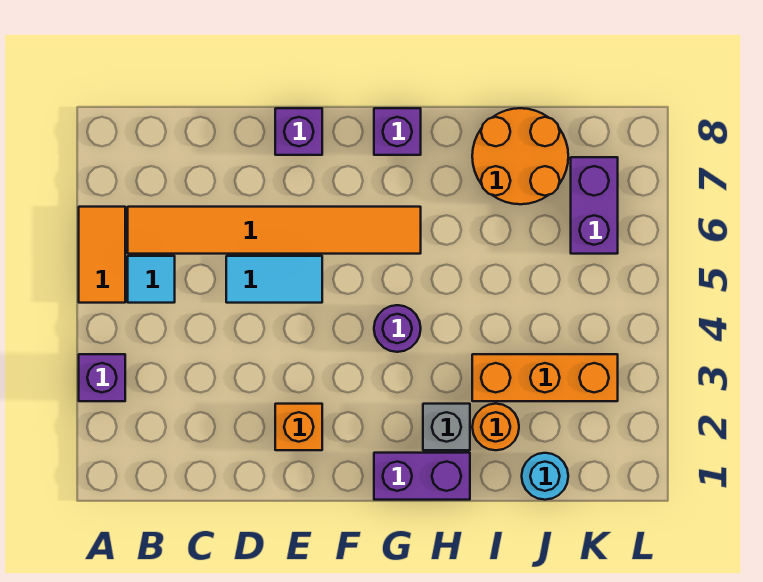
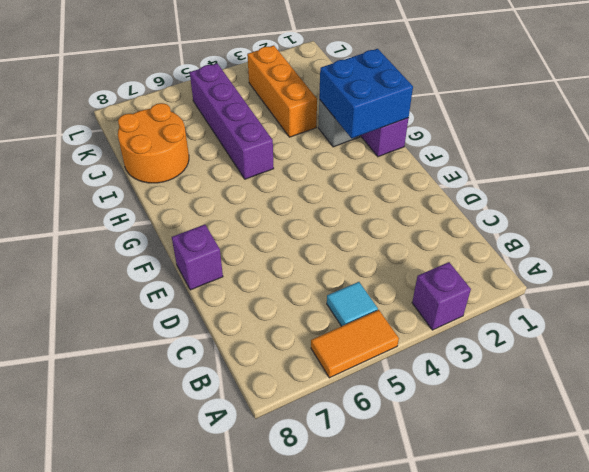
blue brick G1:H2 level 2 -> none
purple brick H5:K5 level 1 -> none
none -> orange tile B6:G6 level 1
none -> cyan tile D5:E5 level 1
none -> orange brick E2 level 1

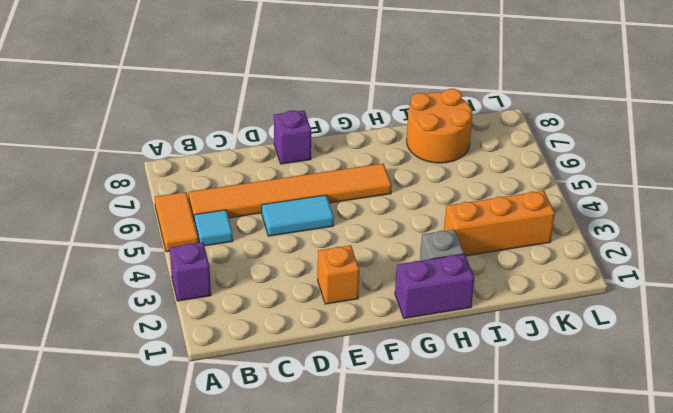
none -> purple round brick G4 level 1
none -> purple brick G8 level 1
none -> orange round brick I2 level 1

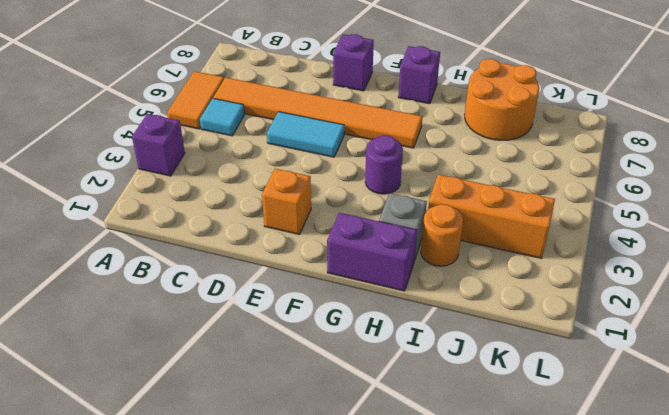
none -> cyan round brick J1 level 1
none -> purple brick K6:K7 level 1

